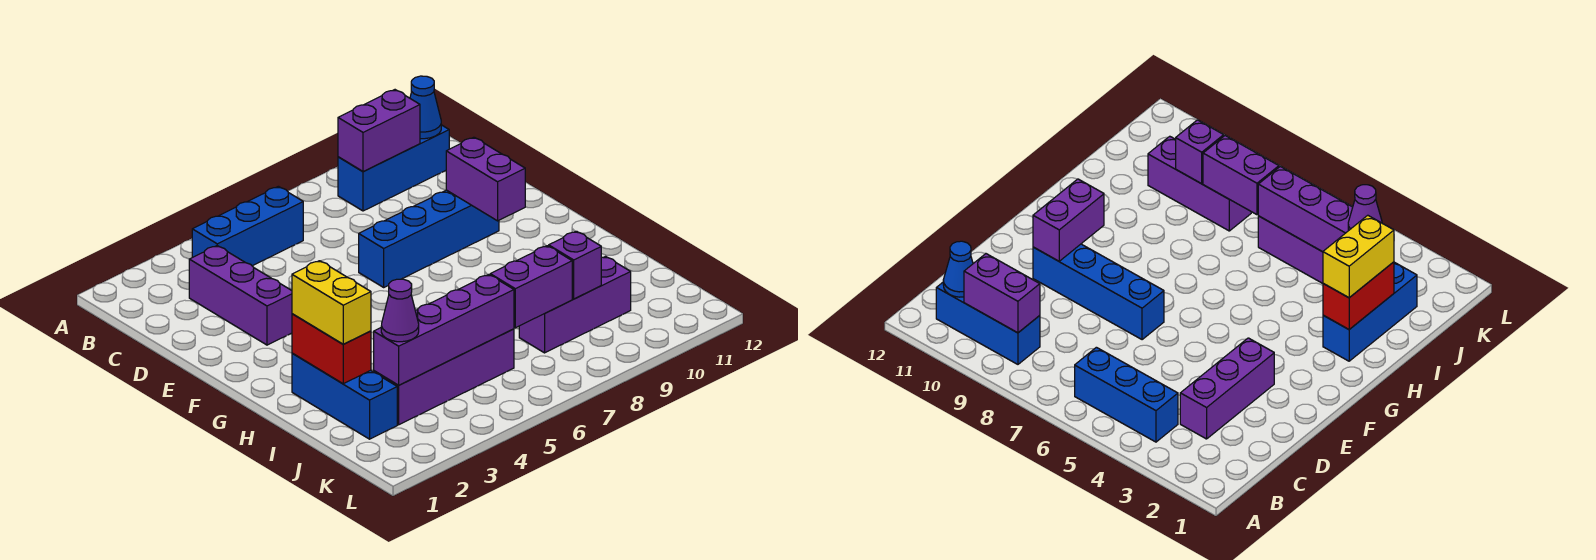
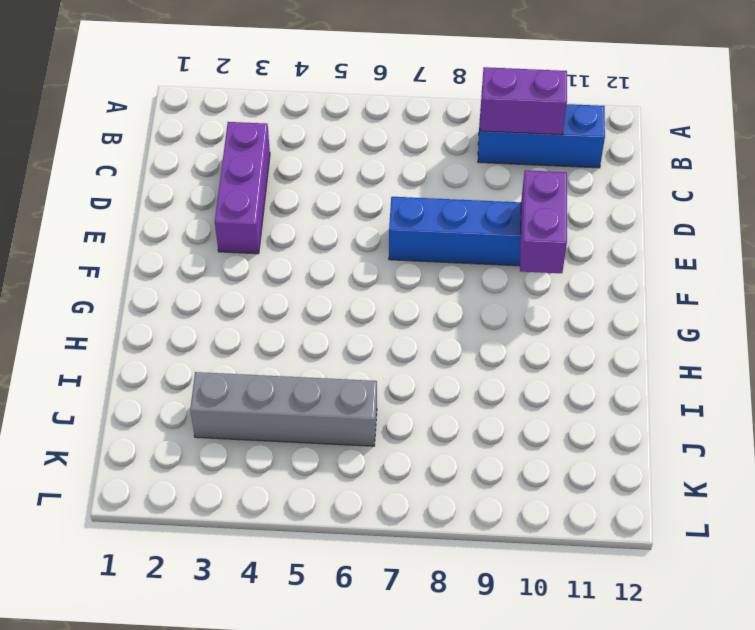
grey brick J3:J6 level 1 -> purple brick J3:J6 level 1
none -> blue brick B4:B6 level 1
none -> blue brick H2:J2 level 1
none -> purple brick J8:J10 level 1

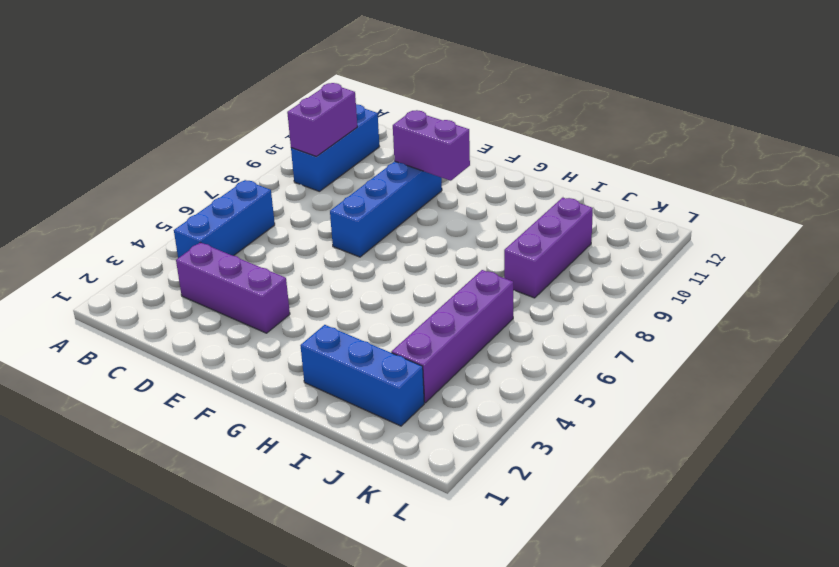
none -> blue cone B11 level 2
none -> red brick H2:I2 level 2
none -> purple brick J3:J6 level 2

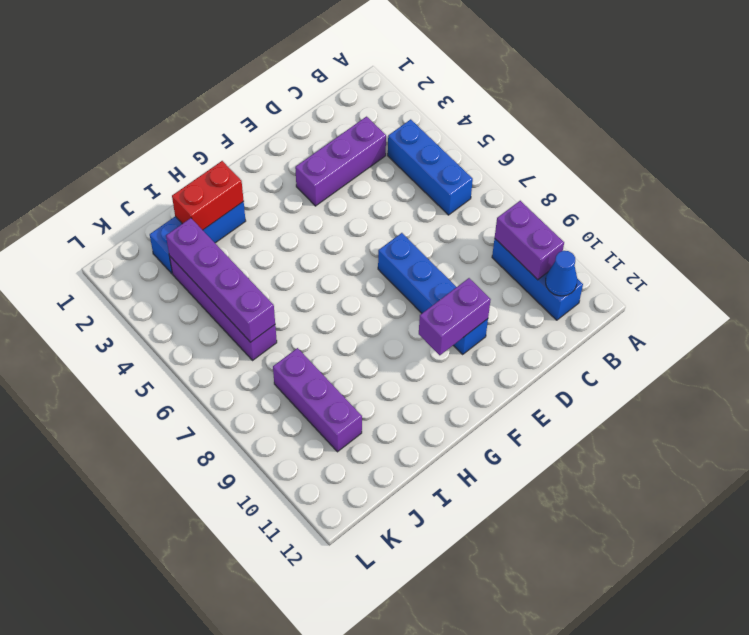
none -> purple brick J7:J8 level 2
none -> purple brick J9 level 2
none -> yellow brick H2:I2 level 3

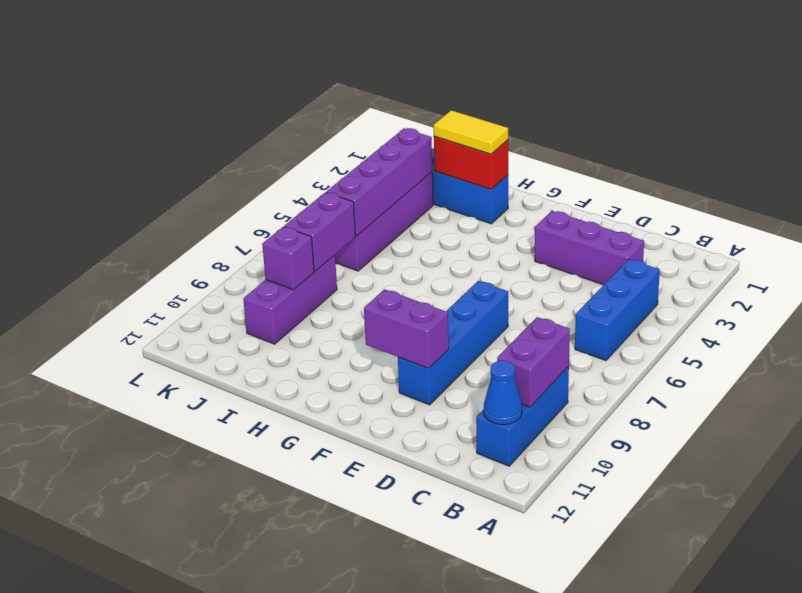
yellow tile H2:I2 level 3 -> yellow brick H2:I2 level 3
none -> purple cone J3 level 3

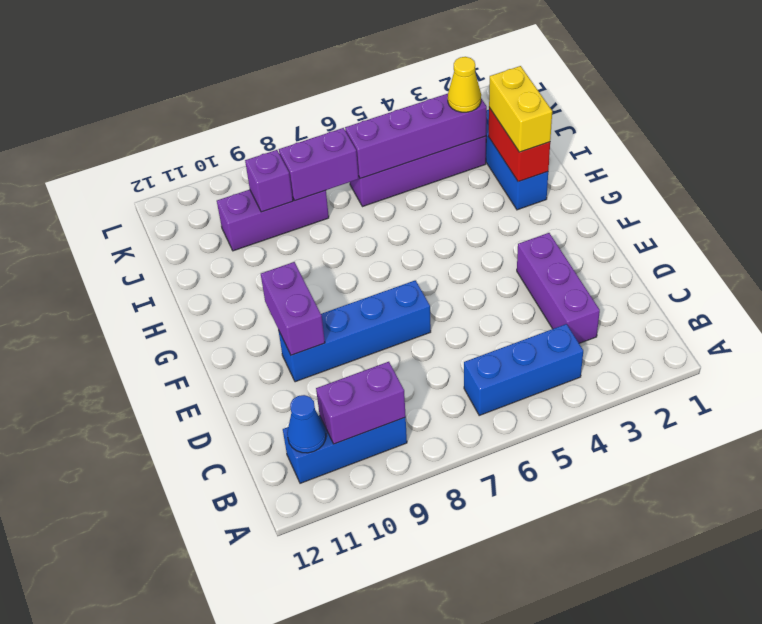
yellow cone J3 level 3 -> purple cone J3 level 3

